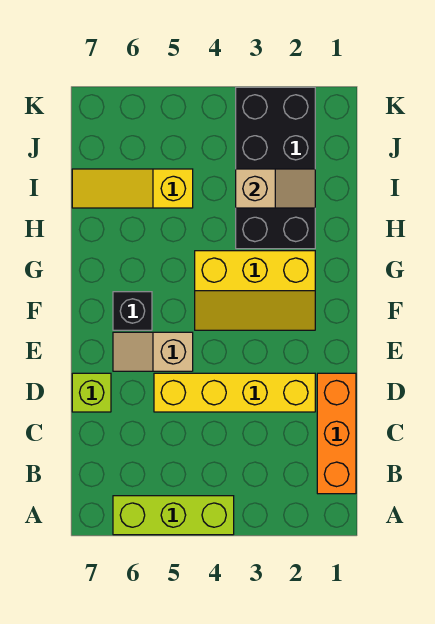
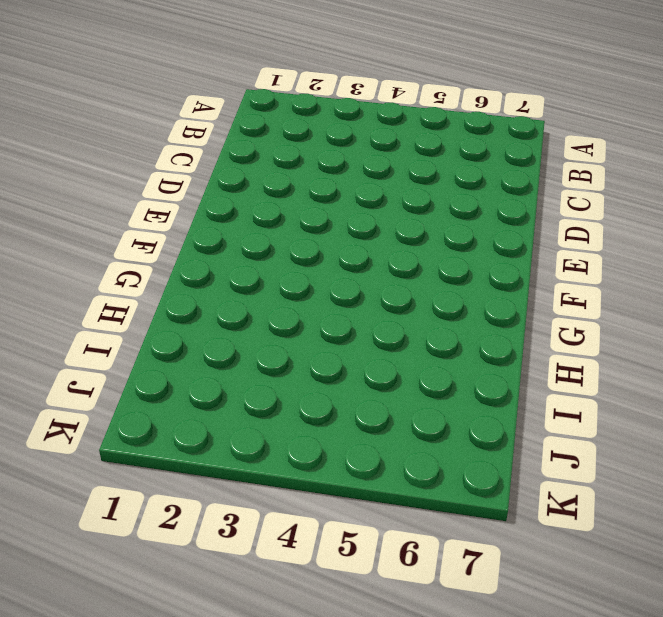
none -> lime brick A4:A6 level 1
none -> orange brick B1:D1 level 1

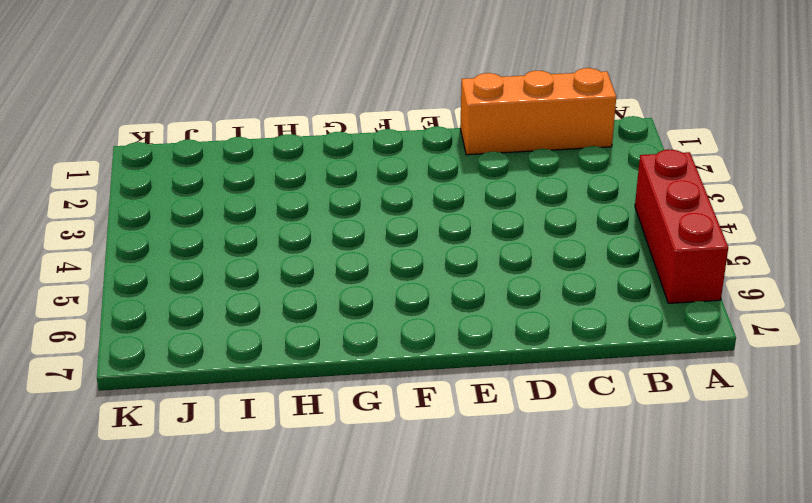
red brick A4:A6 level 1 -> lime brick A4:A6 level 1
none -> yellow brick D2:D5 level 1
none -> lime brick D7 level 1

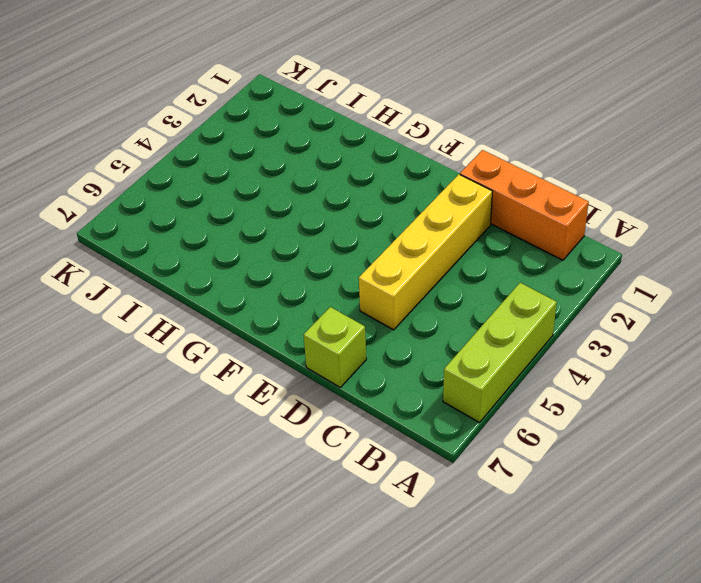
none -> tan slope E5:E6 level 1 top 5
none -> yellow slope F2:G4 level 1 top G

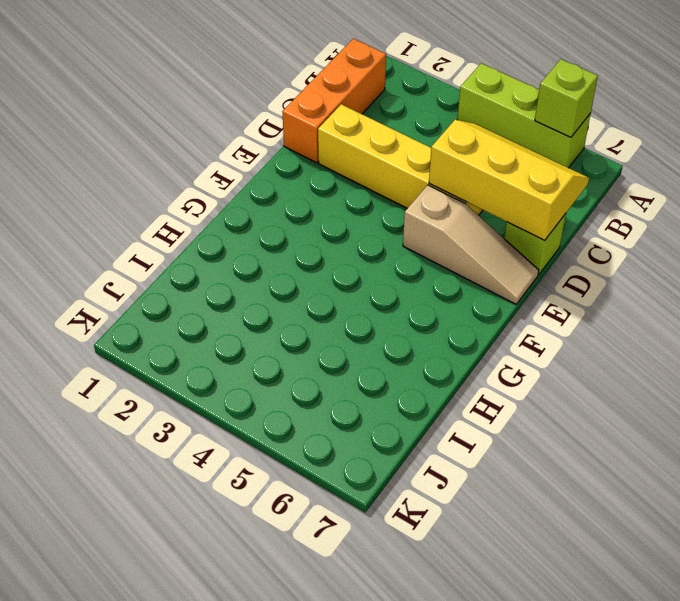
lime brick A6 level 2 -> none
yellow slope C5:D7 level 2 top D -> yellow slope F2:G4 level 1 top G
tan slope E5:E7 level 1 top 5 -> tan slope E5:E6 level 1 top 5
none -> black brick F6 level 1
none -> black brick H2:K3 level 1

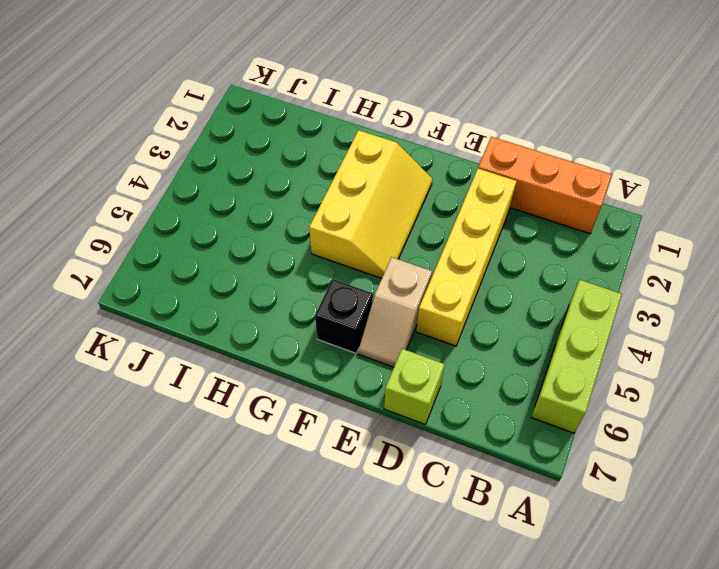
none -> black brick H2:K3 level 1
none -> yellow slope I5:I7 level 1 top 5

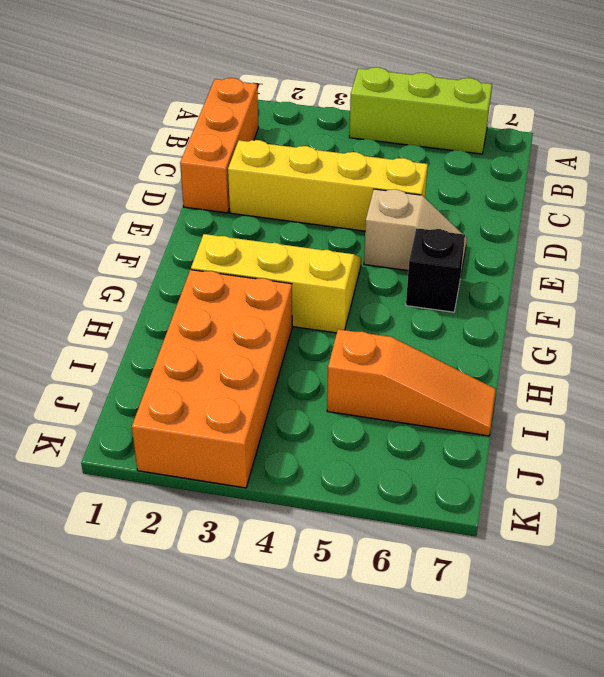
orange brick H2:K3 level 1 -> black brick H2:K3 level 1
orange slope I5:I7 level 1 top 5 -> yellow slope I5:I7 level 1 top 5
none -> lime brick D7 level 1
none -> tan slope I2:I3 level 2 top 3

